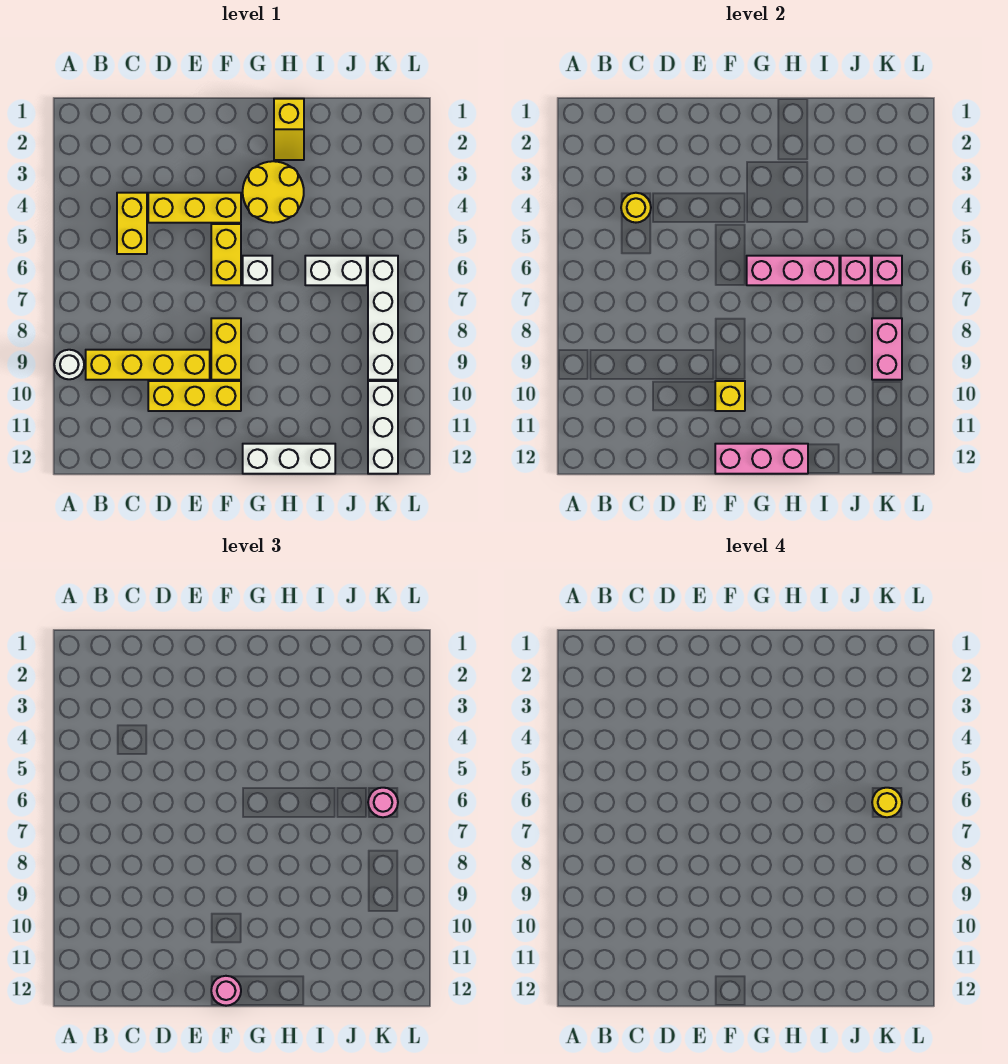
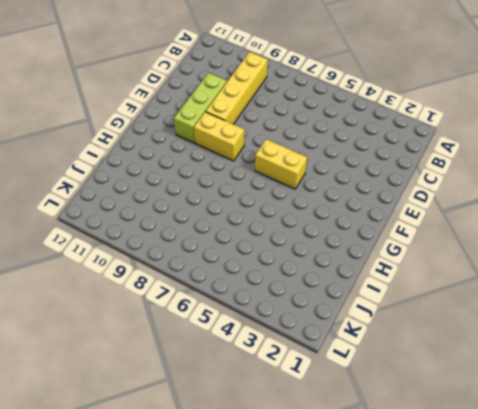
lime brick D10:F10 level 1 -> yellow brick D10:F10 level 1
none -> white round brick A9 level 1
none -> yellow brick C4:C5 level 1
none -> yellow brick D4:F4 level 1

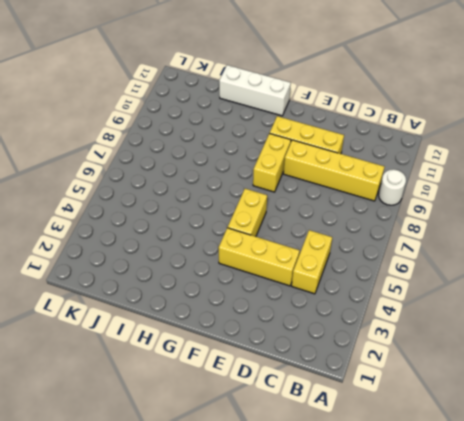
none -> yellow round brick G3:H4 level 1
none -> white brick G6 level 1
none -> yellow slope H1:H2 level 1 top 1

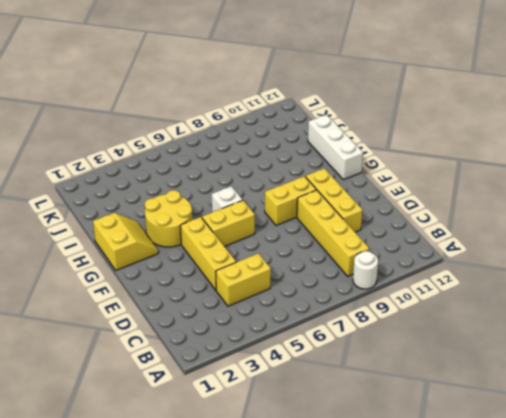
yellow slope G1:H2 level 1 top 1 -> yellow slope H1:H2 level 1 top 1
none -> white brick I6:J6 level 1
none -> white brick K6:K9 level 1
none -> white brick K10:K12 level 1

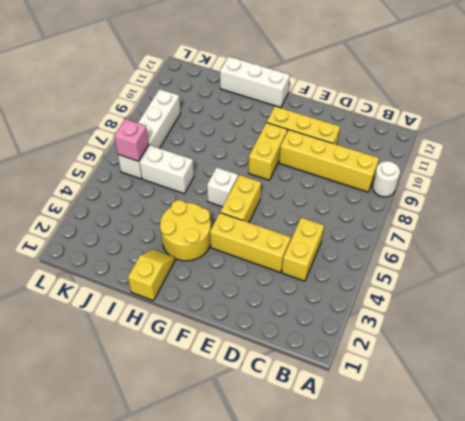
none -> white brick K10:K12 level 1
none -> yellow round brick C4 level 2
none -> yellow brick F10 level 2

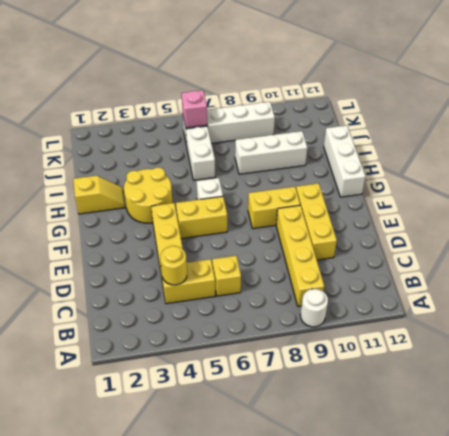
yellow brick C6 level 1 -> yellow brick F10 level 2
white brick I8:I10 level 1 -> white brick K10:K12 level 1
none -> pink brick F12:H12 level 2
none -> pink brick G6:I6 level 2
none -> pink brick J6 level 2

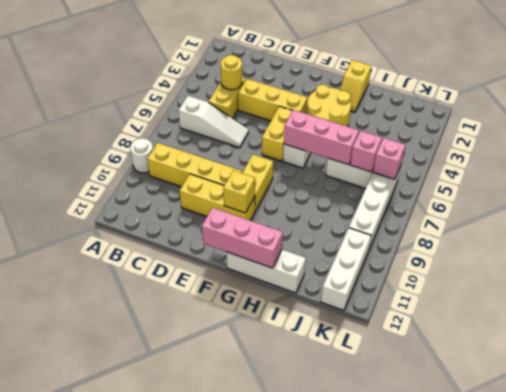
white slope B6:D6 level 1 top B -> none
none -> pink brick K8:K9 level 2
none -> pink round brick F12 level 3
none -> pink round brick K6 level 3

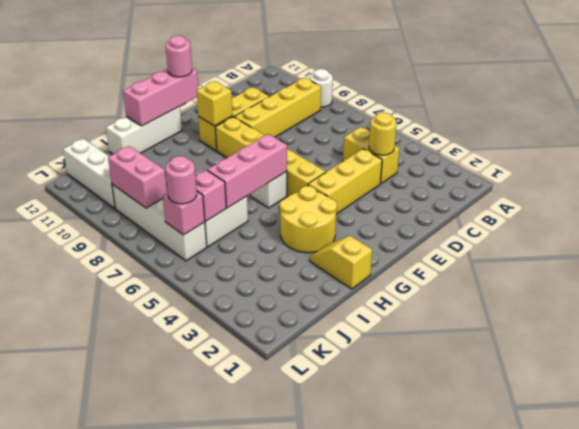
none -> yellow round brick K6 level 4

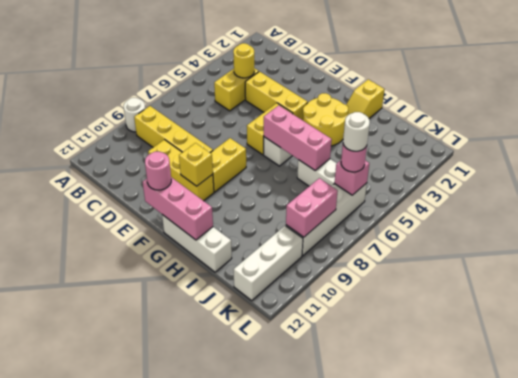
white round brick K6 level 4 -> yellow round brick K6 level 4
none -> pink brick J6 level 2

